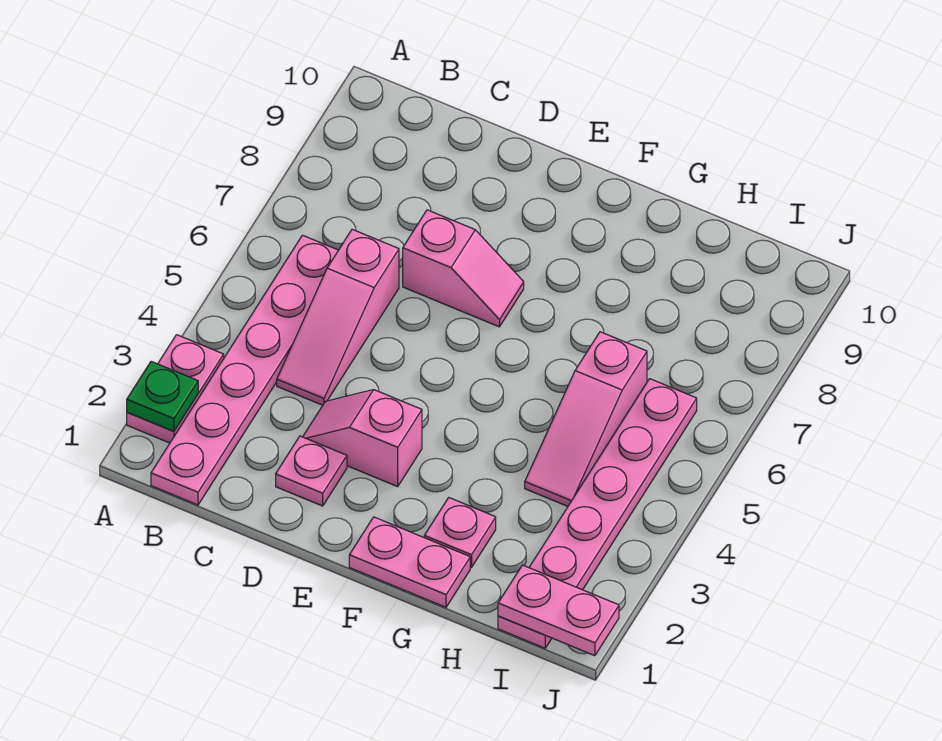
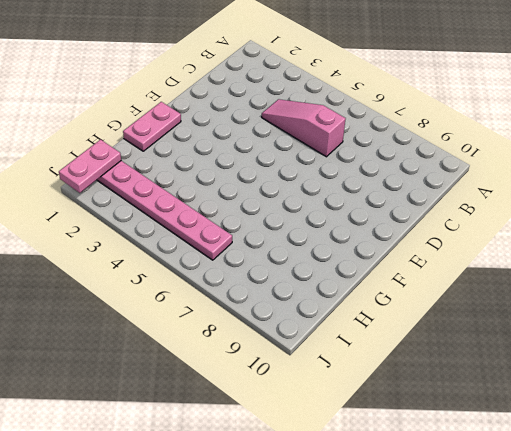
none -> pink plate A2:A3 level 1
none -> pink plate B1:B6 level 1
none -> pink plate D2 level 1

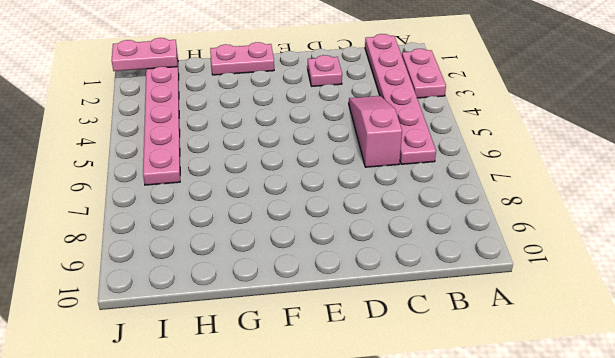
none -> pink slope D3:E3 level 1 top E
none -> pink slope D7:E7 level 1 top D
none -> pink plate G2 level 1

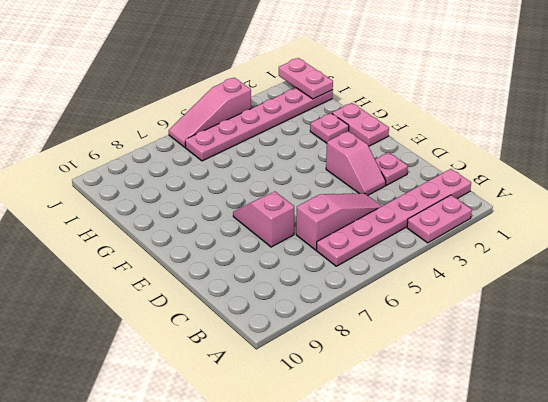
pink slope J4:J6 level 1 top 4 -> pink slope H4:H6 level 1 top 6
none -> green plate A2 level 2

